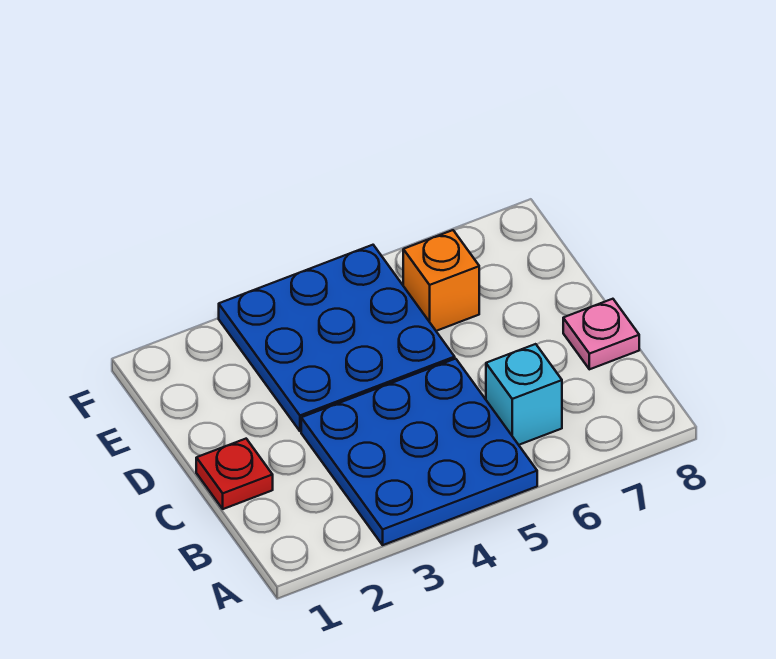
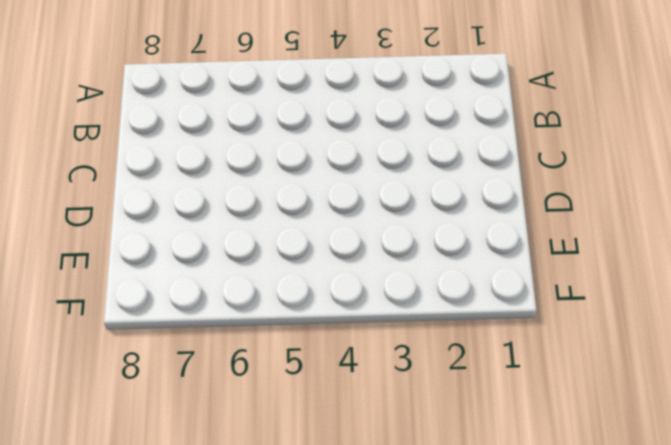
none -> blue plate A3:C5 level 1
none -> cyan brick B6 level 1

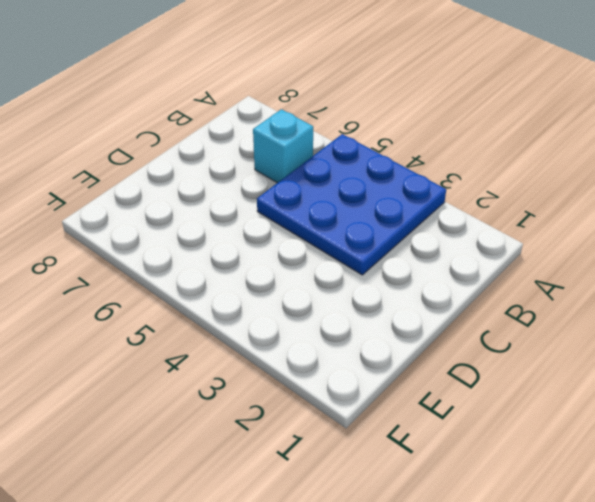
none -> red plate C1 level 1
none -> pink plate C8 level 1

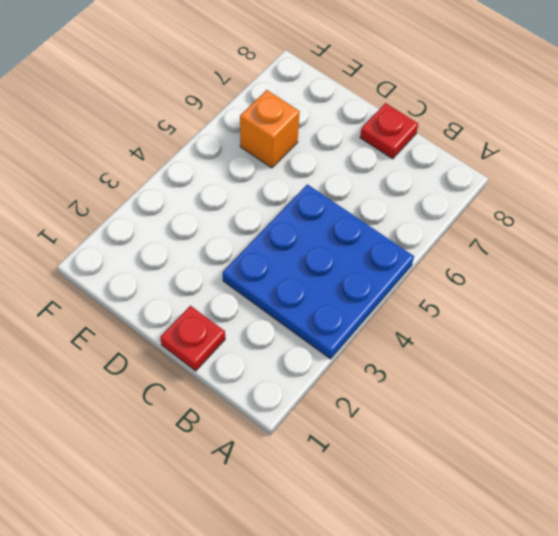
red plate C8 level 1 -> pink plate C8 level 1
none -> cyan brick B6 level 1
none -> blue plate D3:F5 level 1

